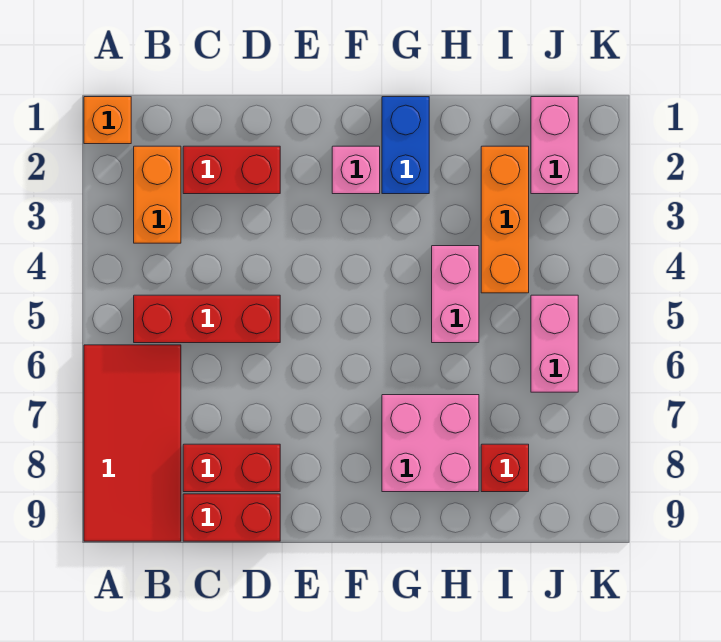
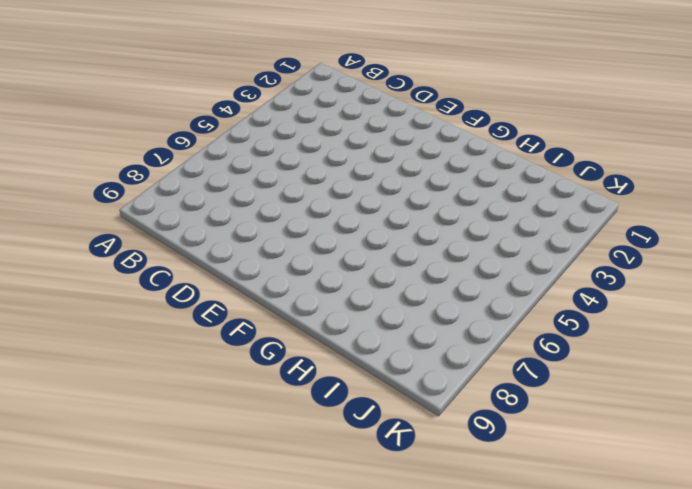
none -> orange brick A1 level 1
none -> red tile A6:B9 level 1
none -> orange brick B2:B3 level 1

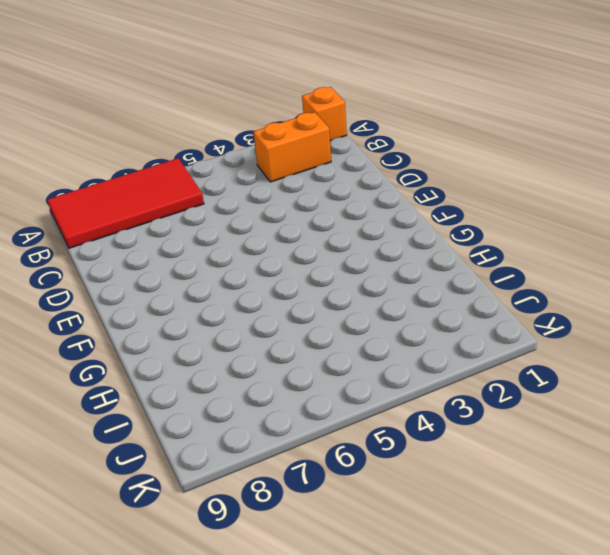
none -> red brick B5:D5 level 1
none -> red brick C2:D2 level 1
none -> red brick C8:D8 level 1

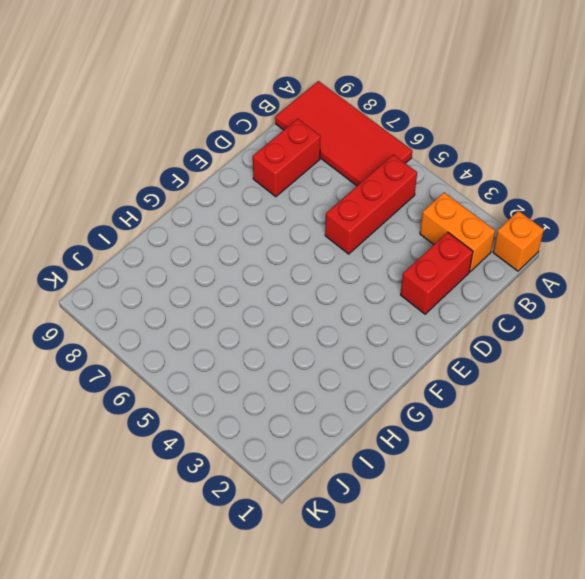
none -> red brick C9:D9 level 1
none -> pink brick F2 level 1
none -> blue brick G1:G2 level 1

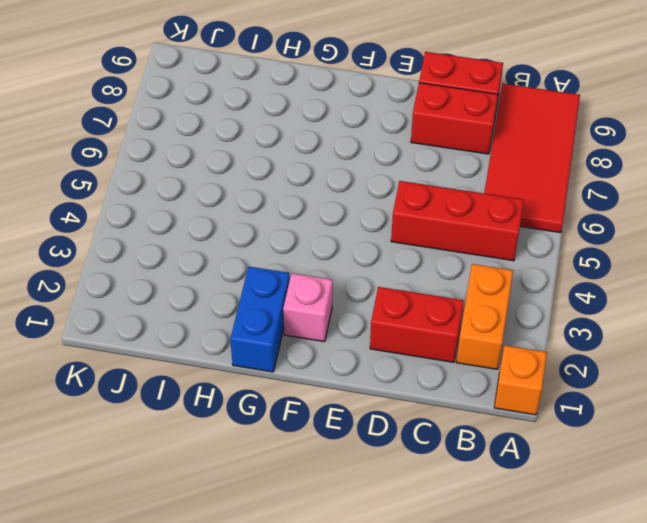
none -> pink brick G7:H8 level 1
none -> pink brick H4:H5 level 1
none -> orange brick I2:I4 level 1

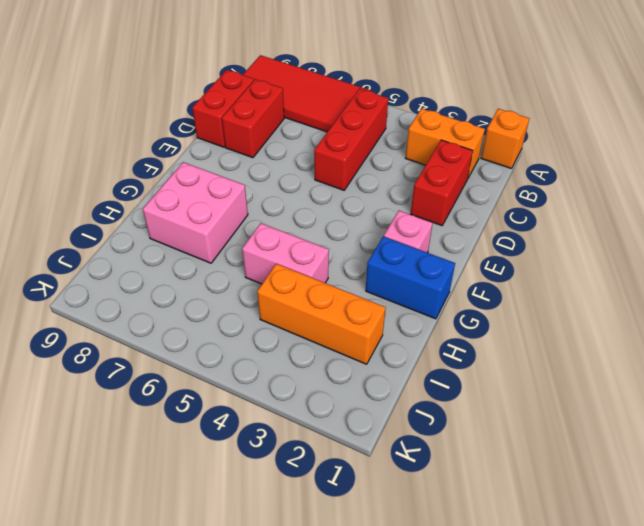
none -> red brick I8 level 1
none -> pink brick J1:J2 level 1
none -> pink brick J5:J6 level 1

